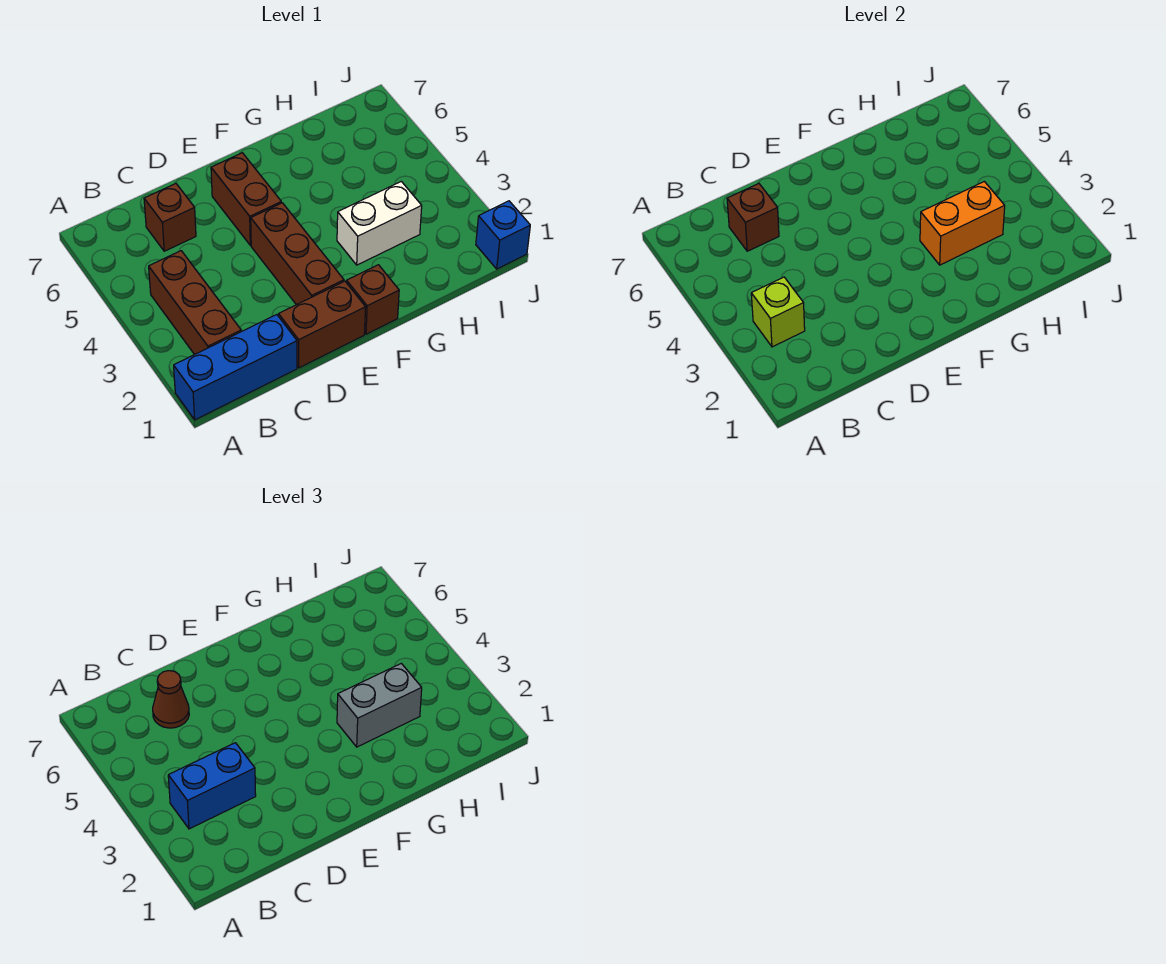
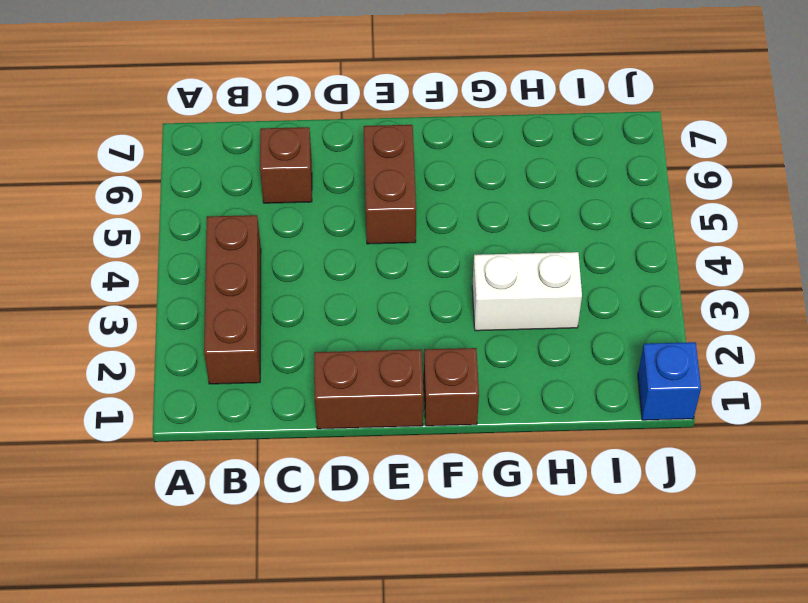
none -> blue brick A1:C1 level 1
none -> brown brick E2:E4 level 1
none -> lime brick B3 level 2

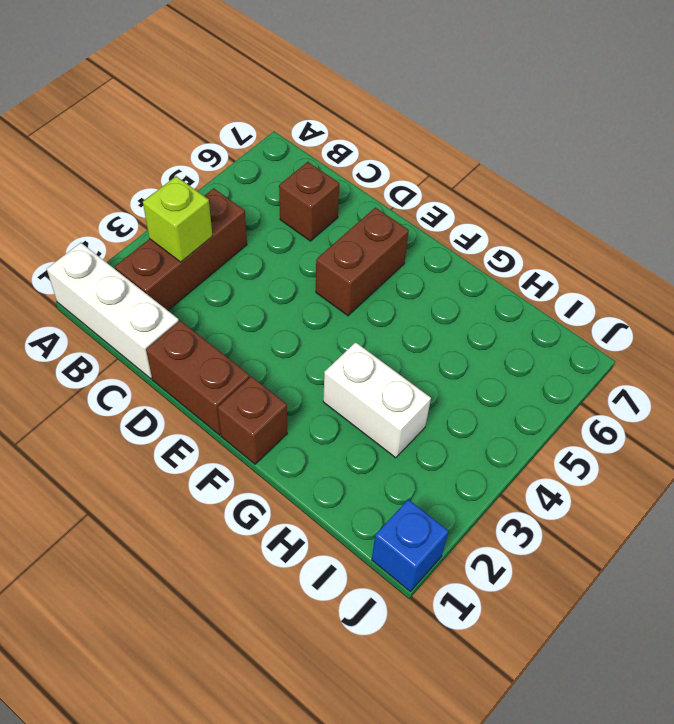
white brick A1:C1 level 1 -> blue brick A1:C1 level 1
none -> brown brick E2:E4 level 1
none -> brown brick C6 level 2
none -> orange brick G3:H3 level 2

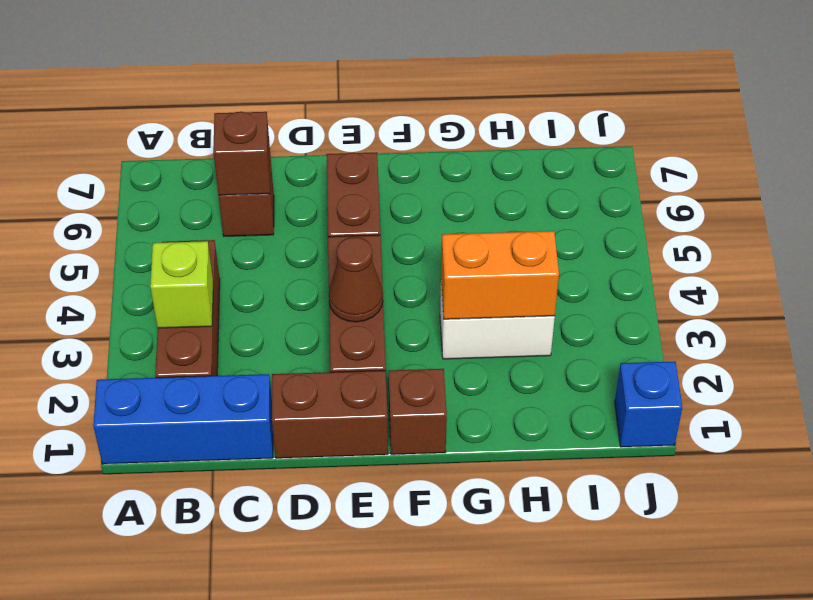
brown cone E3 level 2 -> brown cone C6 level 3
none -> blue brick B3:C3 level 3
none -> grey brick G3:H3 level 3

